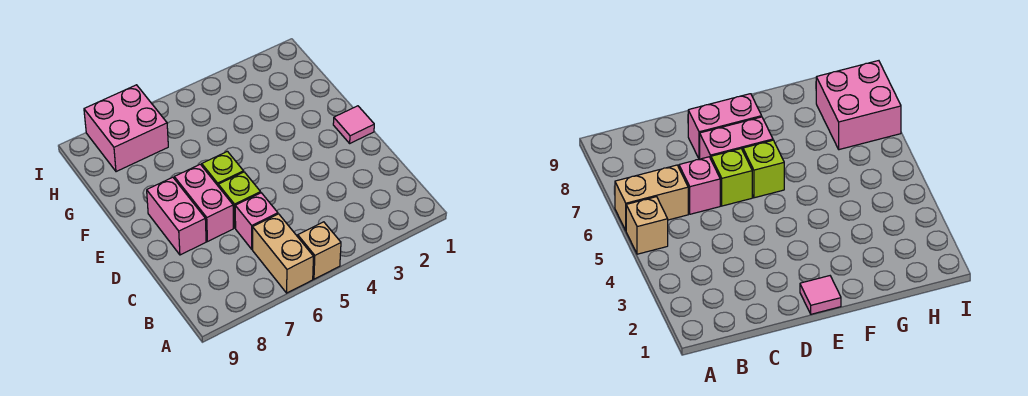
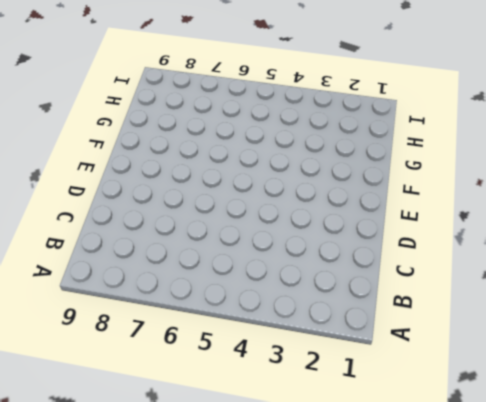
none -> tan brick A5 level 1
none -> tan brick A6:B6 level 1

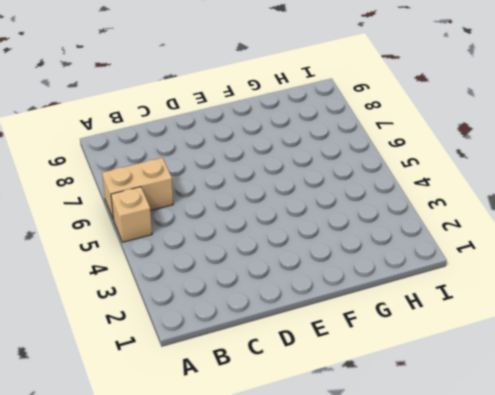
none -> pink brick C6 level 1
none -> lime brick D6 level 1

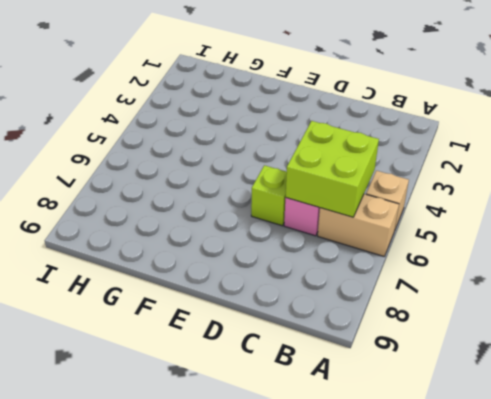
lime brick B5:C6 level 2 -> none
none -> pink brick D7:E7 level 1
none -> pink brick D8:E8 level 1

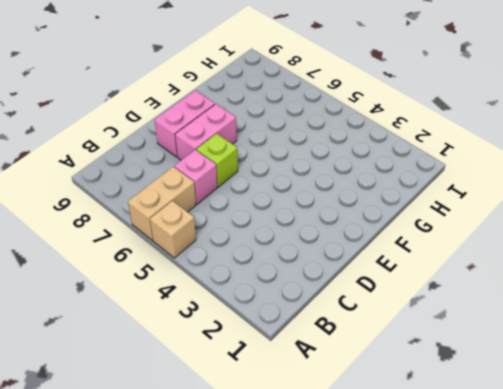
none -> pink tile E1 level 1
none -> lime brick E6 level 1

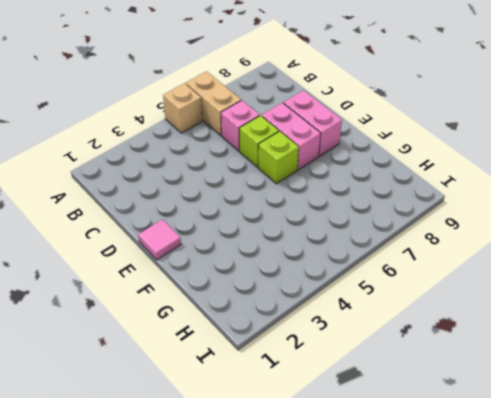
none -> pink brick H7:I8 level 1

